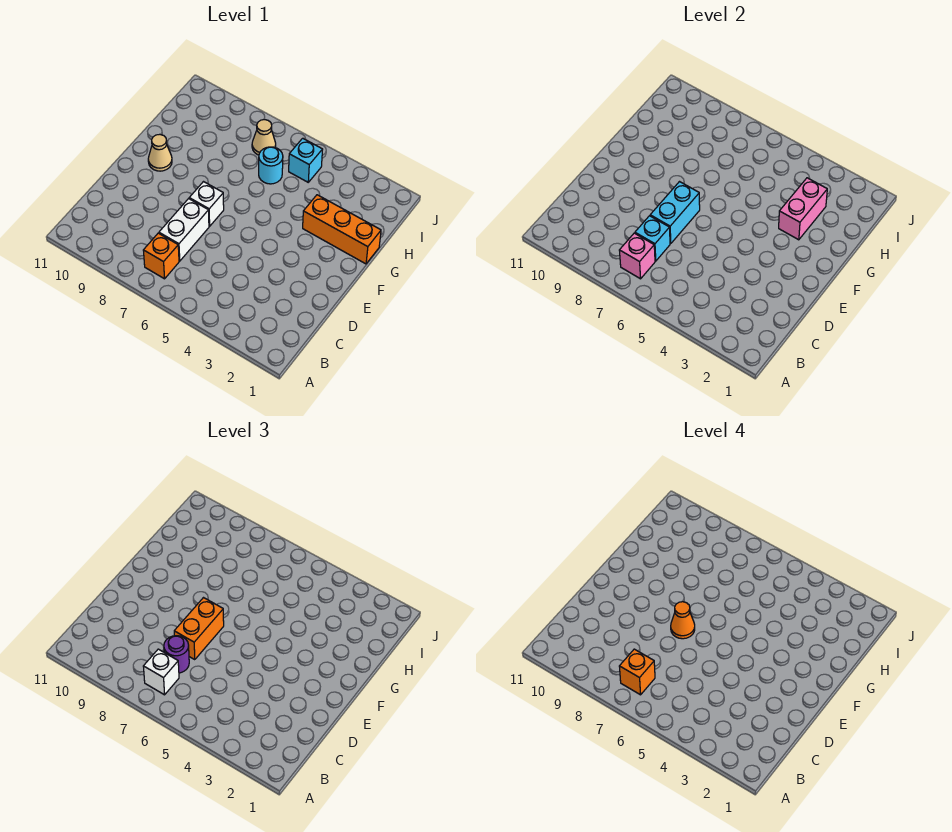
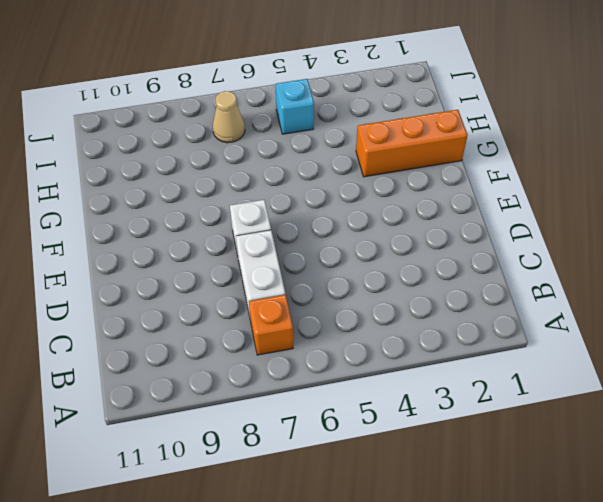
none -> tan cone F10 level 1
none -> cyan round brick H6 level 1
none -> pink brick B7 level 2

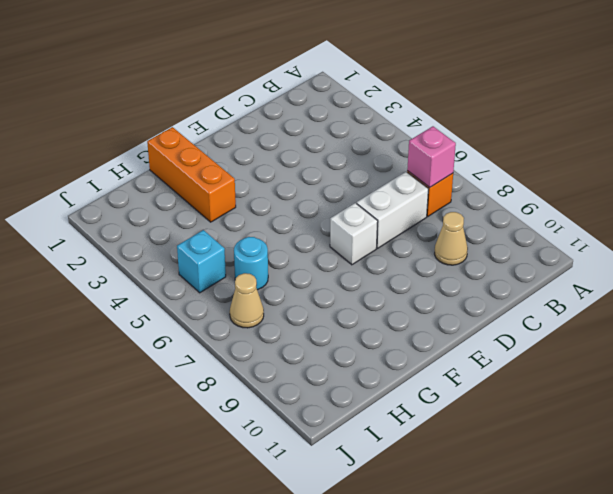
tan cone C9 level 1 -> tan cone F10 level 1
none -> cyan brick C7 level 2
none -> cyan brick D7:E7 level 2
none -> pink brick G3:H3 level 2

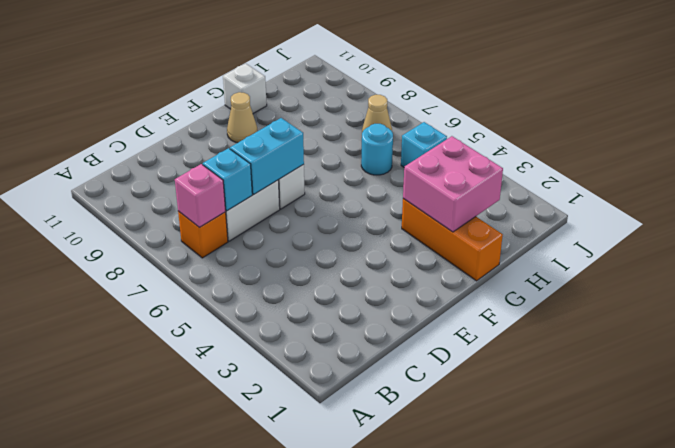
pink brick G2:H3 level 2 -> pink brick G3:H3 level 2
white brick G11 level 1 -> white brick B7 level 3
none -> purple round brick C7 level 3
none -> orange brick D7:E7 level 3
none -> orange brick B7 level 4

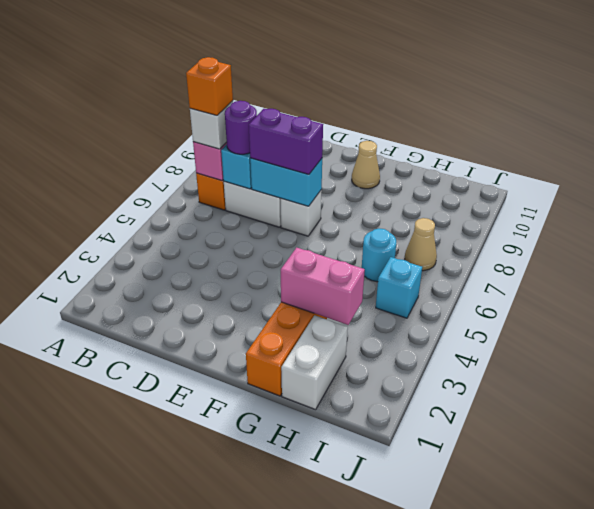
purple brick D7:E7 level 3 -> orange brick D7:E7 level 3
white brick H1:H2 level 1 -> none
none -> orange cone E7 level 4

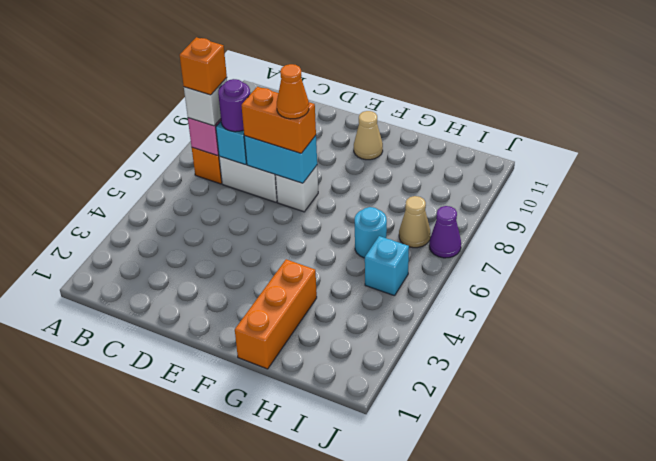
purple cone J7 level 1 -> none
none -> pink brick G3:H3 level 2

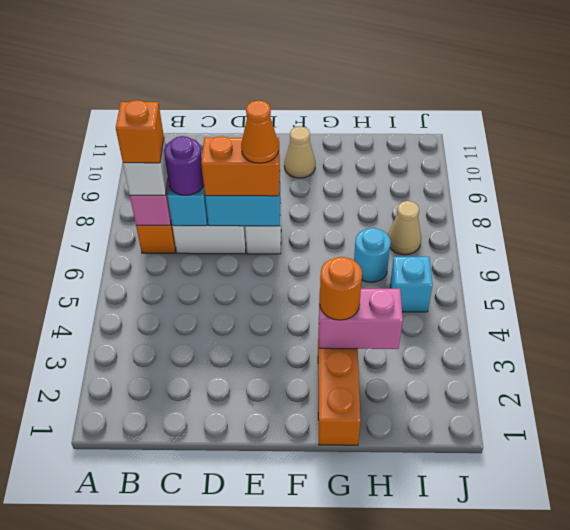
orange round brick G3 level 3 -> none

